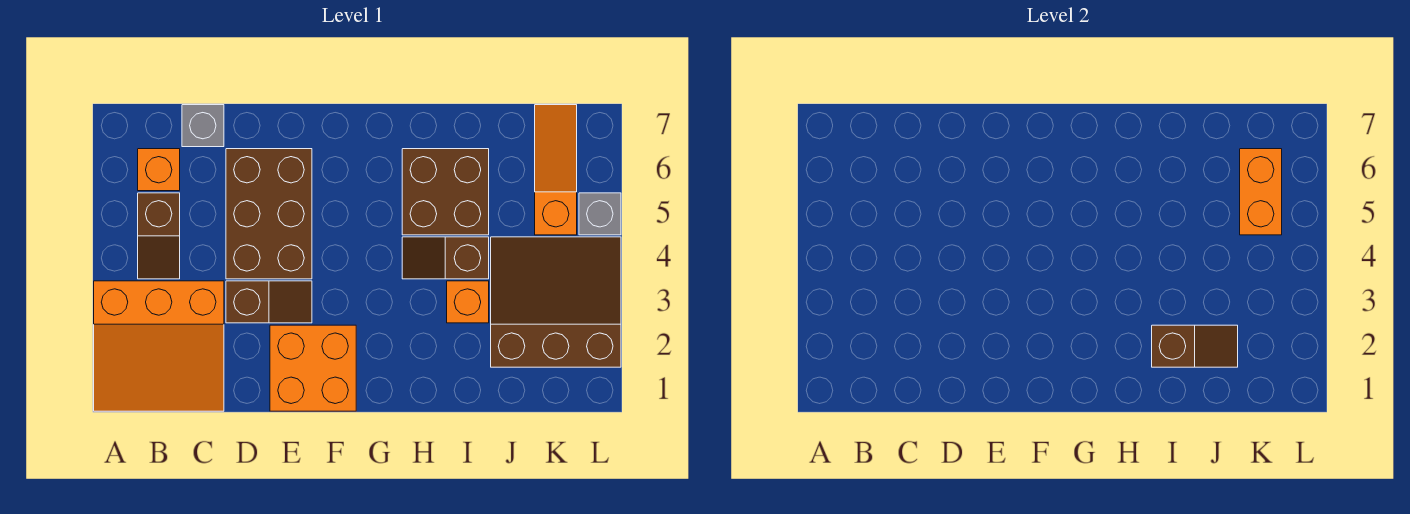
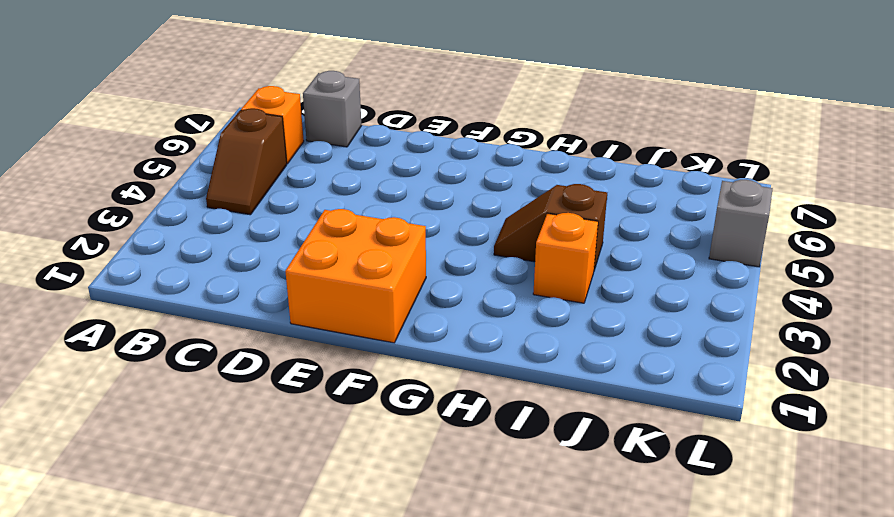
none -> orange slope A1:C3 level 1 top 3
none -> brown slope D3:E3 level 1 top D
none -> brown brick D4:E6 level 1

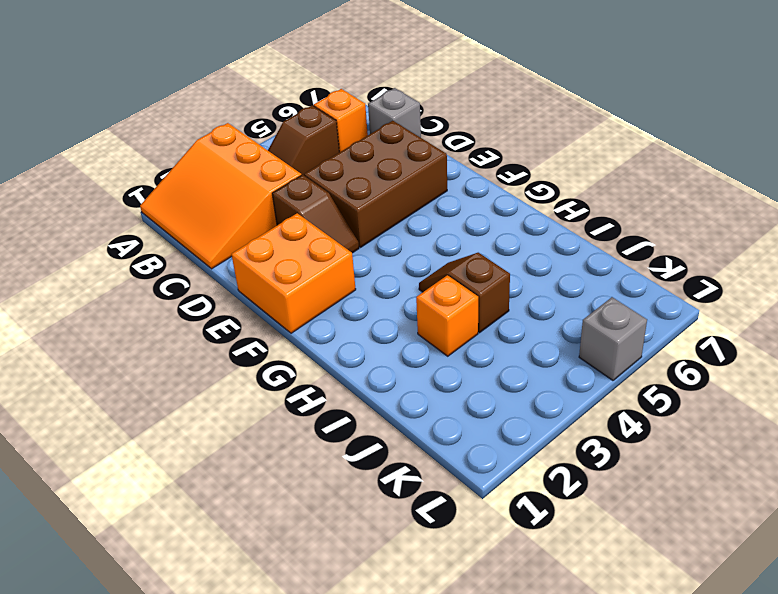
none -> brown brick H5:I6 level 1
none -> brown slope J2:L4 level 1 top 2
none -> orange slope K5:K7 level 1 top 5

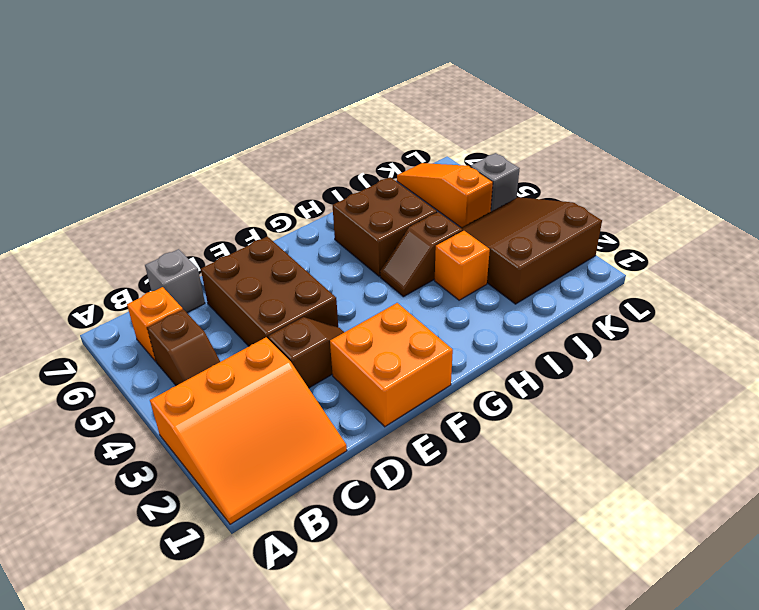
none -> brown slope I2:J2 level 2 top I
none -> orange brick K5:K6 level 2

